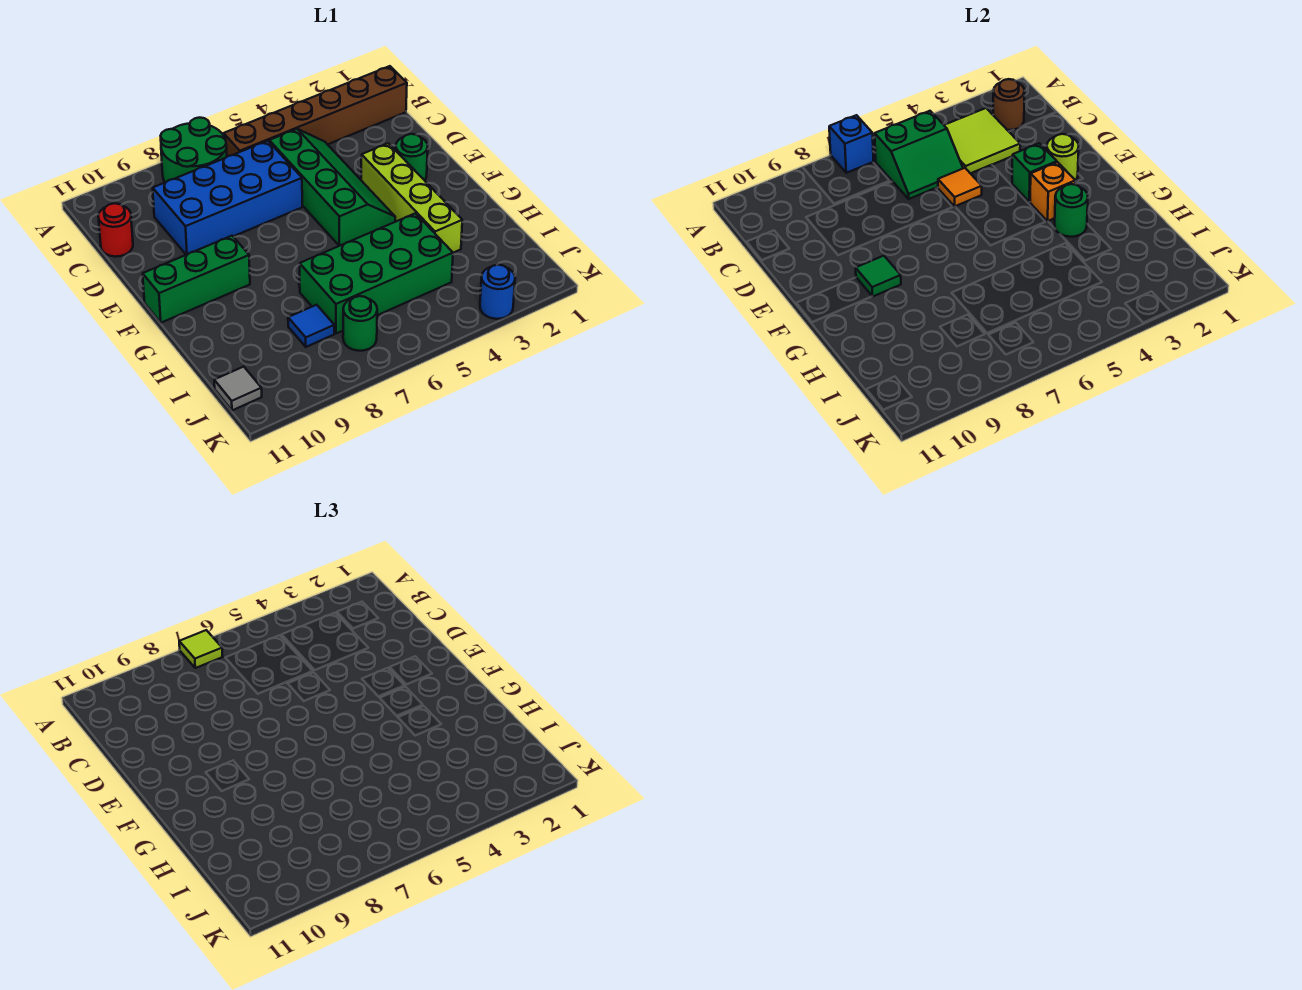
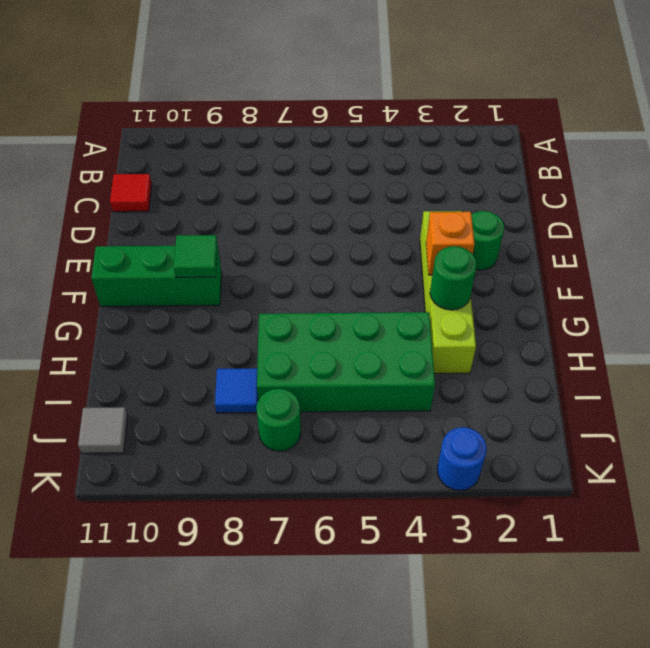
red tile C11 level 1 -> red round brick C11 level 1
none -> green round brick A7:B8 level 1
none -> brown brick B1:B6 level 1
none -> green slope C4:F5 level 1 top 5

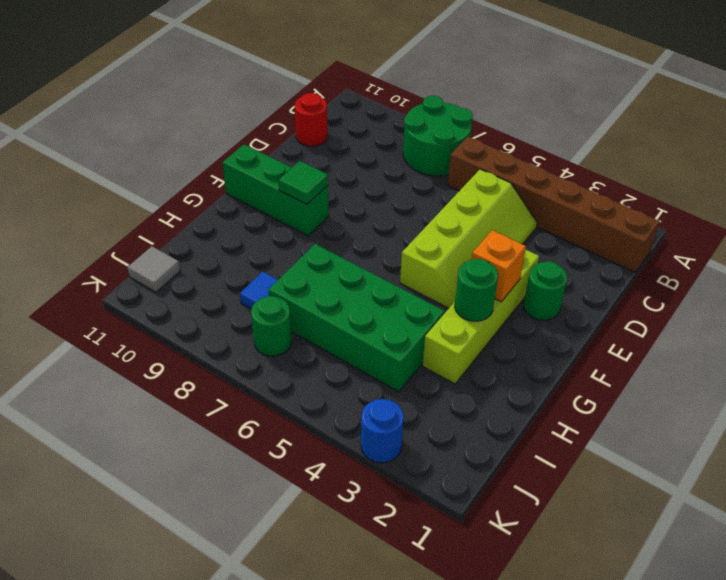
lime slope C4:F5 level 1 top 5 -> green slope C4:F5 level 1 top 5
none -> blue brick C6:D9 level 1
none -> blue brick A7 level 2
none -> brown round brick B2 level 2

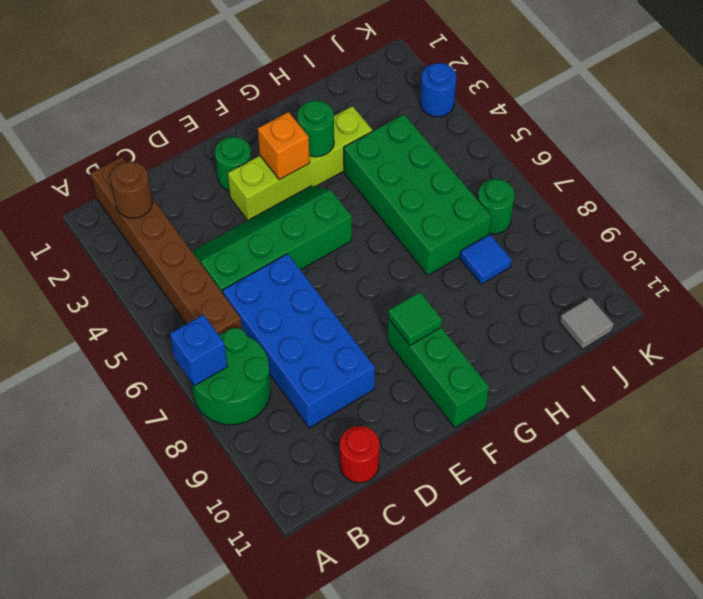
none -> lime tile B3:C4 level 2
none -> green slope B5:C6 level 2 top B
none -> orange tile D5 level 2

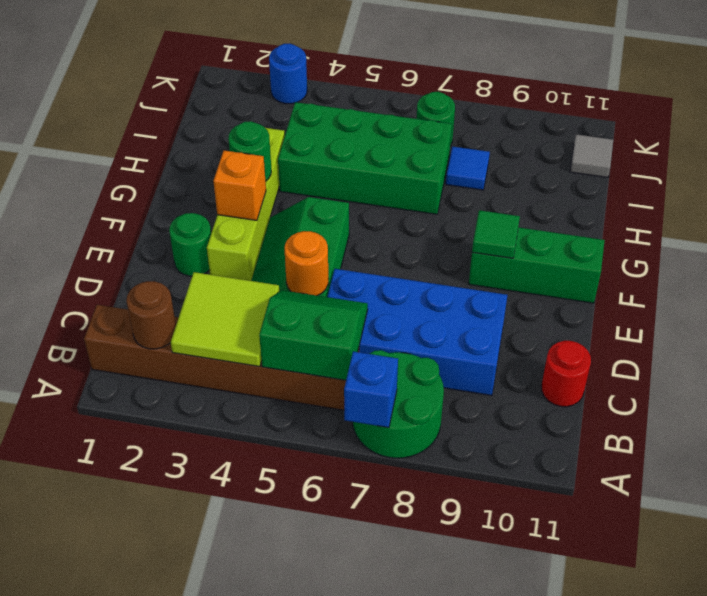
orange round brick D5 level 2 -> orange tile D5 level 2
none -> lime round brick E2 level 2
none -> green brick E3 level 2
none -> lime tile A7 level 3

